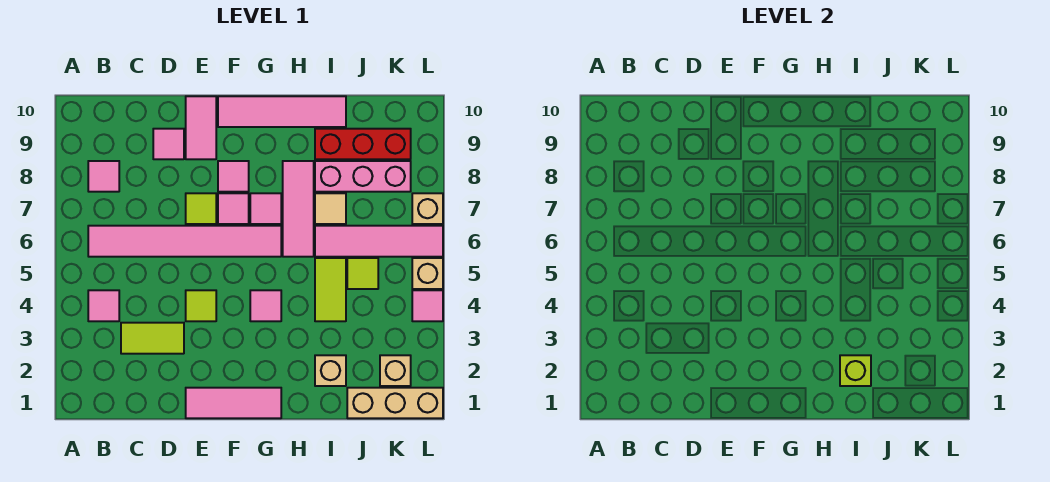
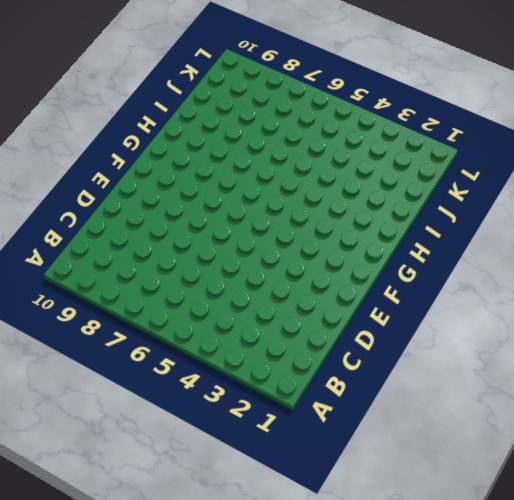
none -> pink tile B4 level 1
none -> pink tile B6:G6 level 1
none -> pink tile B8 level 1

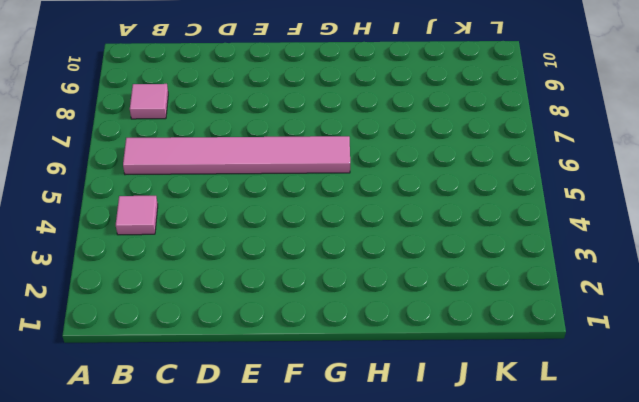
none -> lime tile C3:D3 level 1
none -> pink tile D9 level 1
none -> pink tile E1:G1 level 1

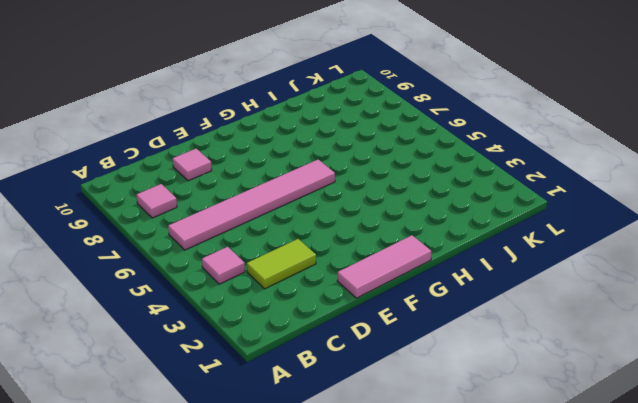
none -> lime tile E4 level 1
none -> lime tile E7 level 1
none -> pink tile E9:E10 level 1

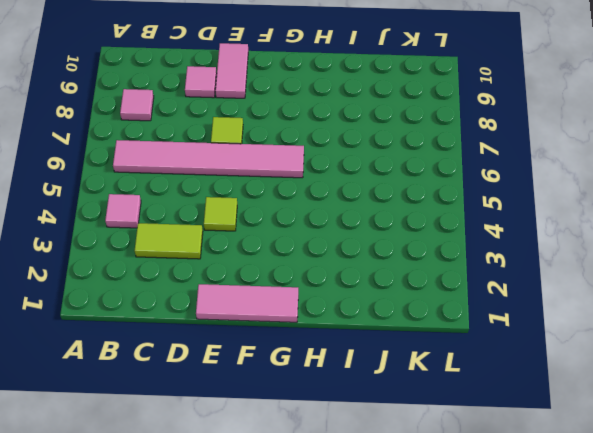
none -> pink tile F7 level 1
none -> pink tile F8 level 1
none -> pink tile F10:I10 level 1

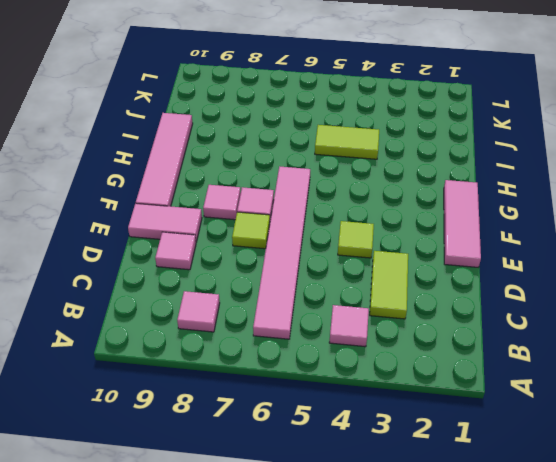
none -> pink tile G4 level 1
none -> pink tile G7 level 1
none -> pink tile H6:H8 level 1

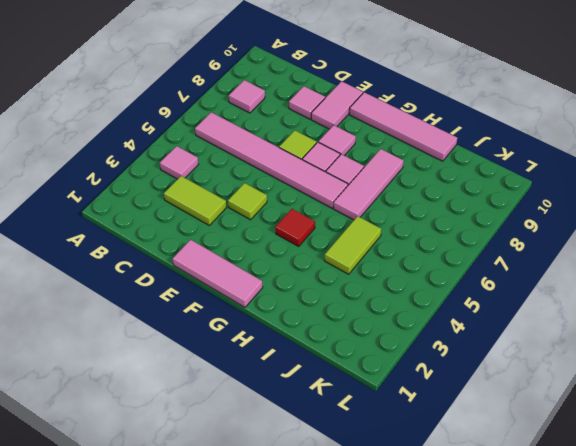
red tile G4 level 1 -> pink tile G4 level 1
none -> tan brick I2 level 1
none -> pink tile I6:L6 level 1
none -> tan tile I7 level 1

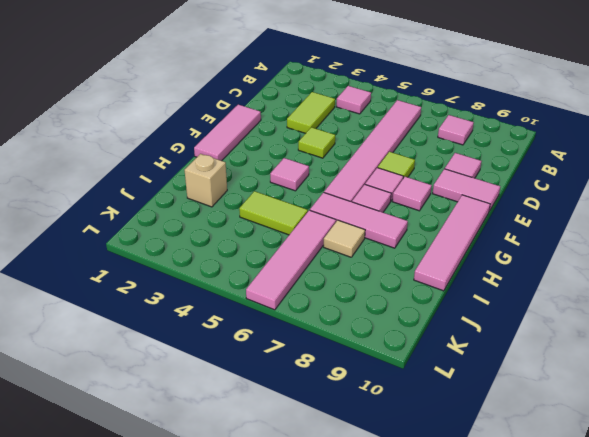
none -> pink brick I8:K8 level 1
none -> red brick I9:K9 level 1
none -> tan brick J1:L1 level 1

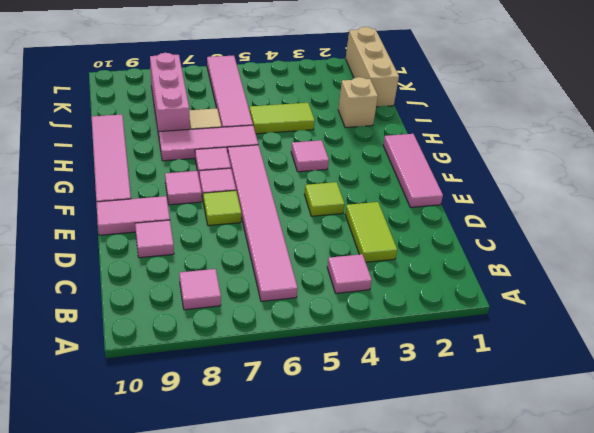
none -> red brick I9:K9 level 1
none -> lime tile J5 level 1
none -> tan brick K2 level 1

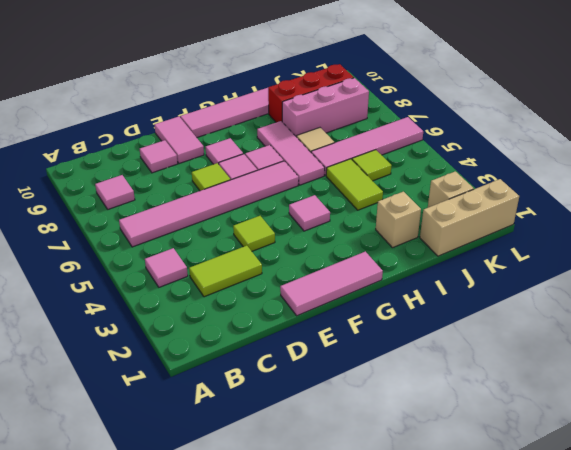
none -> pink tile L4 level 1
none -> tan brick L5 level 1
none -> tan brick L7 level 1

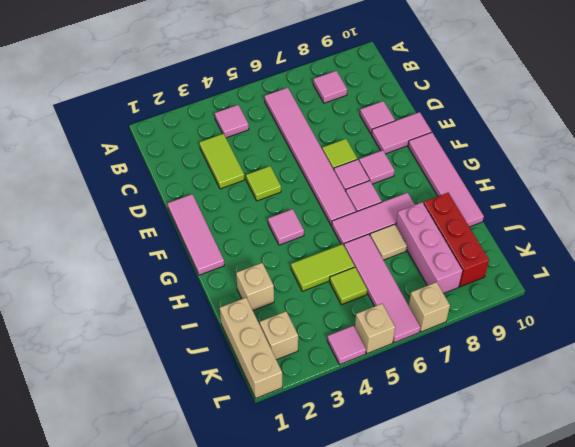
none -> lime brick I2 level 2

